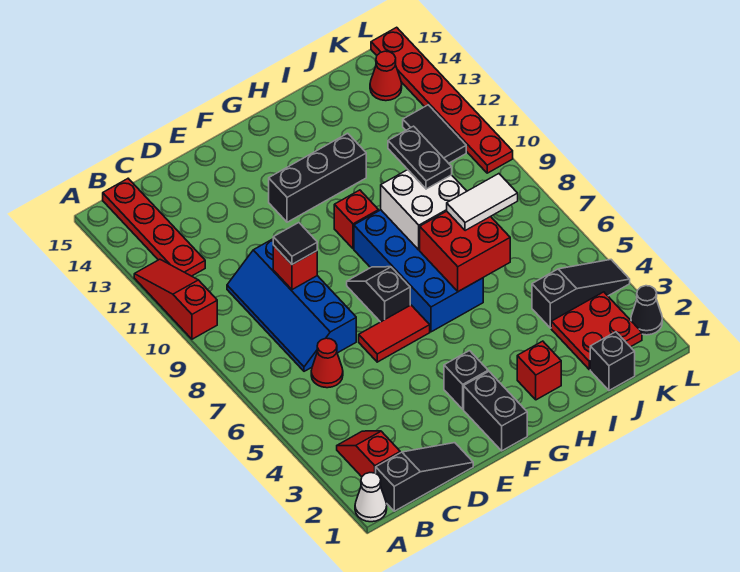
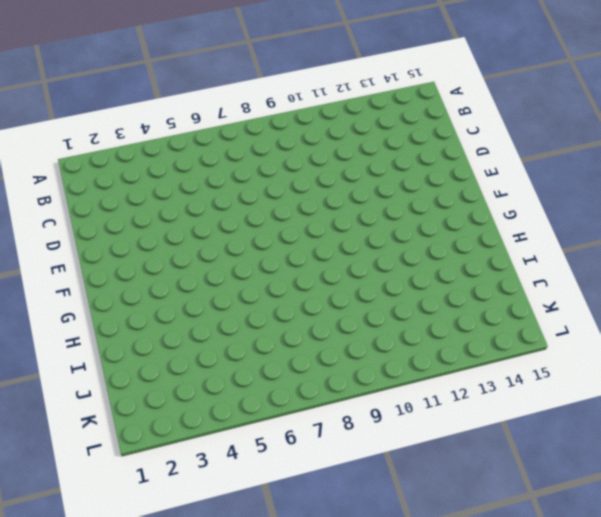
none -> white cone A1 level 1
none -> red slope A10:A12 level 1 top 10
none -> black slope B1:D1 level 1 top B

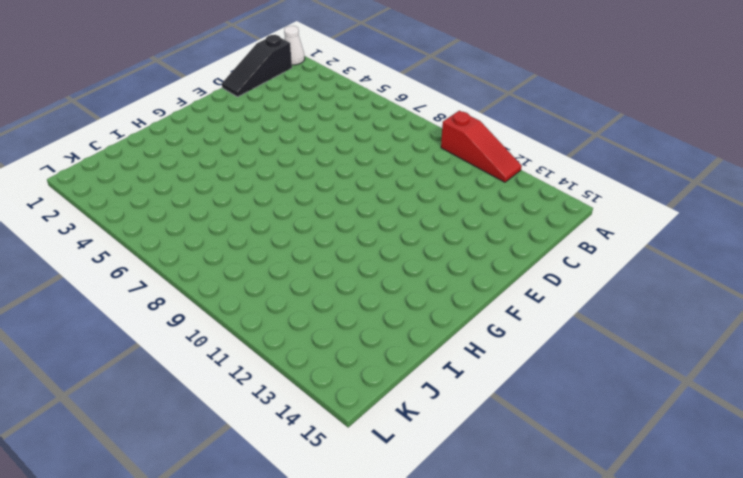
none -> red slope B2:B3 level 1 top 2
none -> red plate B12:B15 level 1
none -> red cone C6 level 1

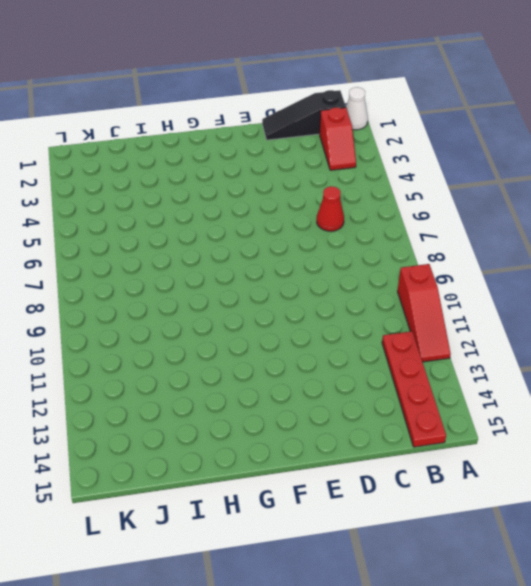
none -> blue slope C7:D10 level 1 top D
none -> red tile E6:F6 level 1
none -> black brick F1:F2 level 1

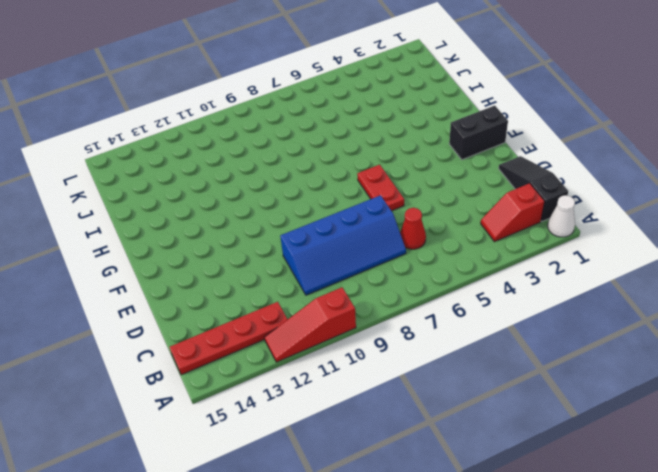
red plate E6:F6 level 1 -> red tile E6:F6 level 1
none -> black brick F3 level 1
none -> black slope F7:F8 level 1 top 7
none -> black brick F12:H12 level 1

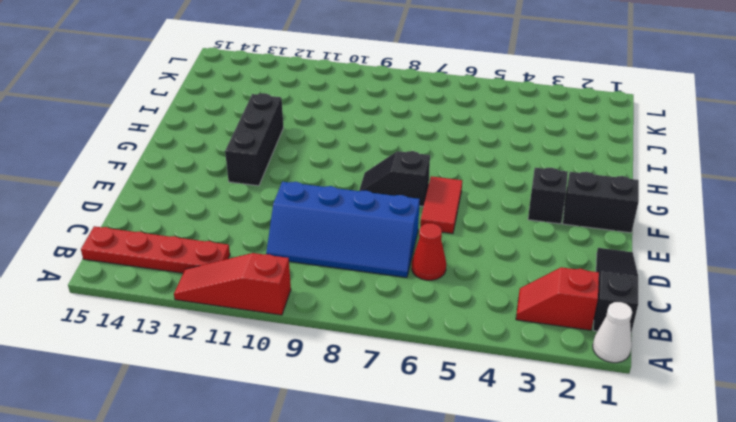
none -> blue brick G6:H9 level 1
none -> red brick G10 level 1
none -> red brick H2 level 1

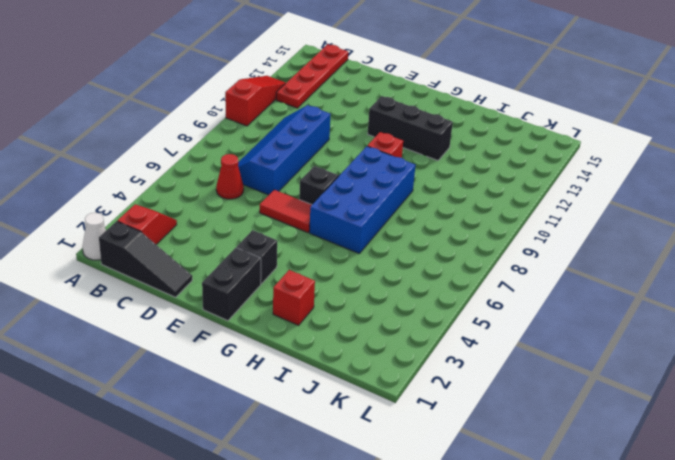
none -> black brick J1 level 1
none -> red plate J2:K3 level 1
none -> black slope J4:L4 level 1 top J

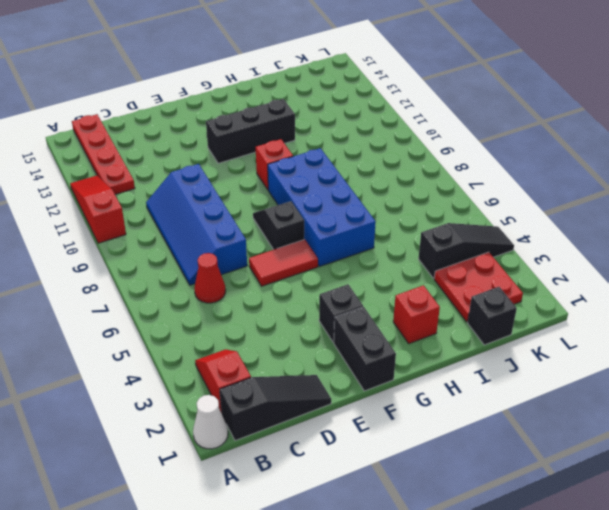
none -> black tile K11:K12 level 1
none -> red cone K14 level 1
none -> black cone L2 level 1

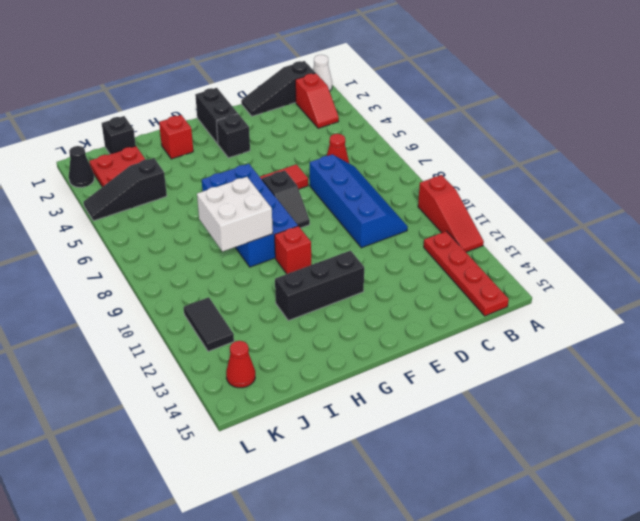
none -> red plate L10:L15 level 1
none -> red brick D9 level 2
none -> red brick H6:I7 level 2

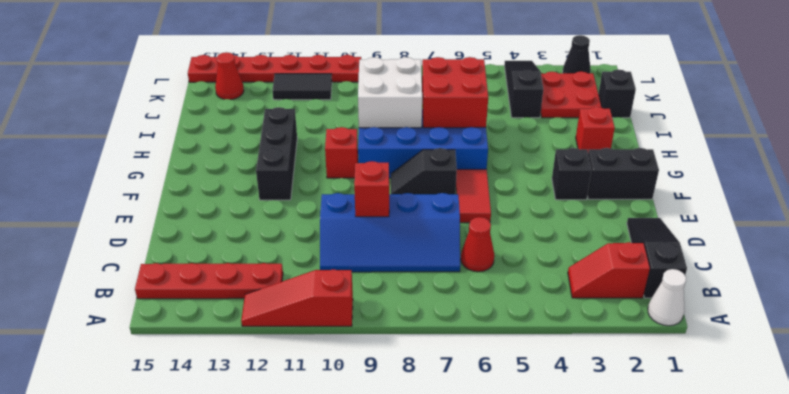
none -> black tile D9 level 3
none -> white tile I7:J7 level 3
none -> black plate I9:I10 level 3

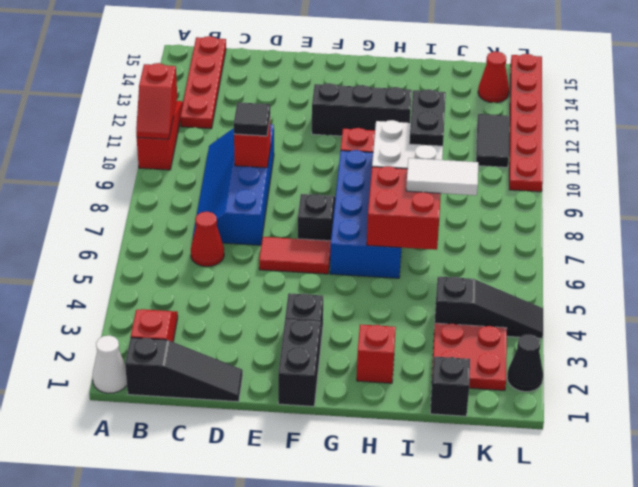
red slope A10:A11 level 2 top 11 -> none

